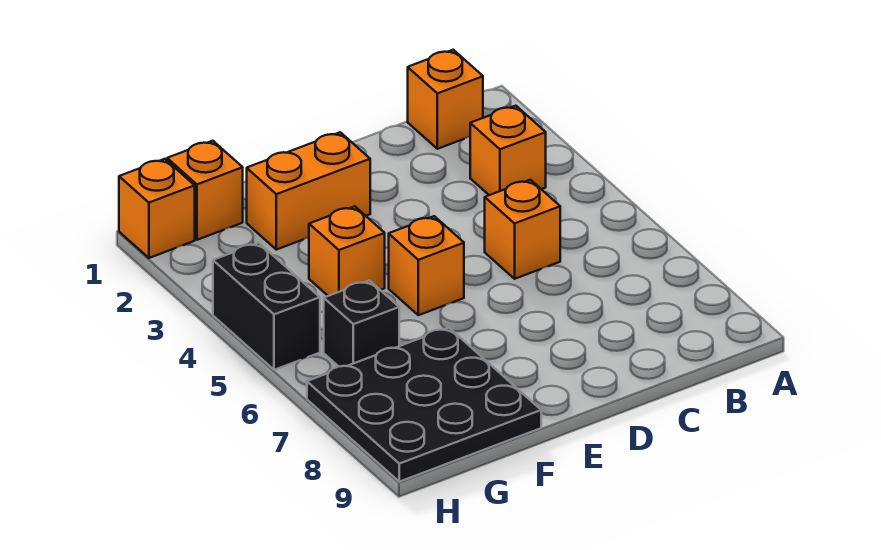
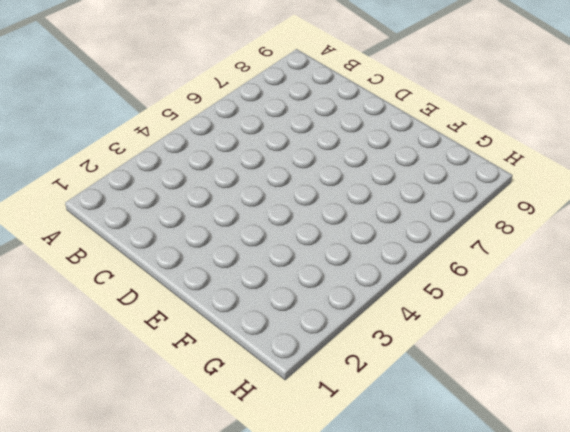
none -> orange brick B1 level 1
none -> orange brick B3 level 1

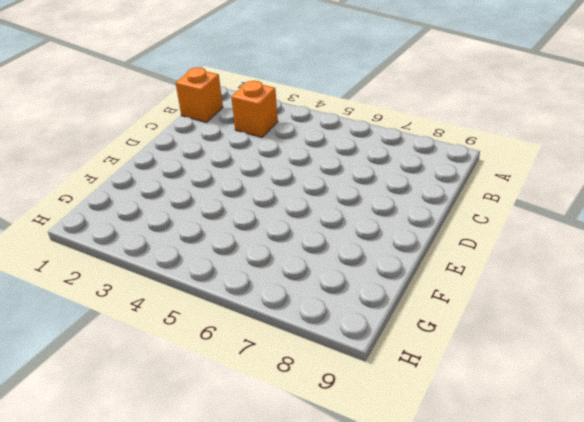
none -> orange brick C5 level 1
none -> orange brick E2:F2 level 1

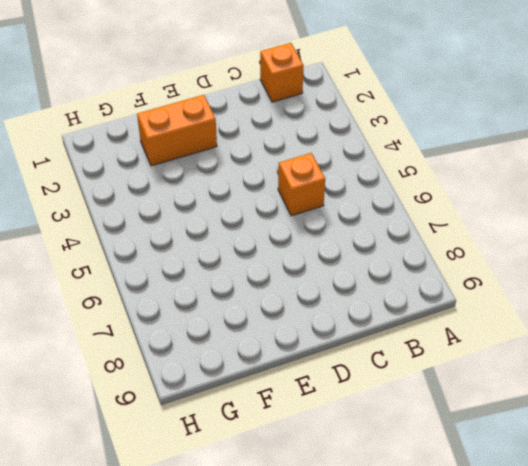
none -> orange brick B3 level 1
none -> orange brick E5 level 1

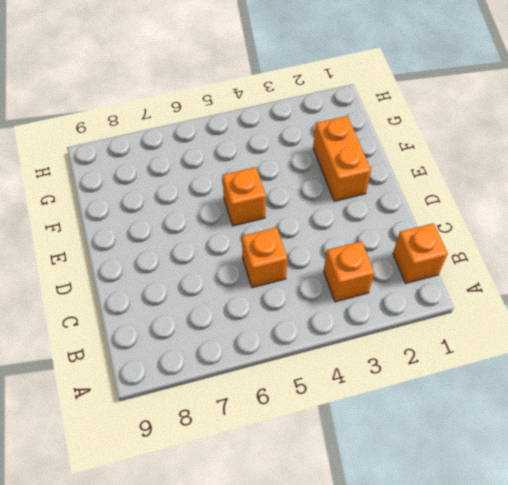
none -> orange brick F4 level 1
none -> black plate F7:H9 level 1

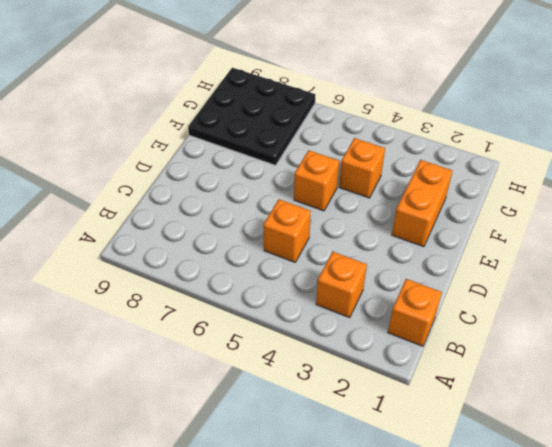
none -> orange brick G1 level 1
none -> black brick G6 level 1

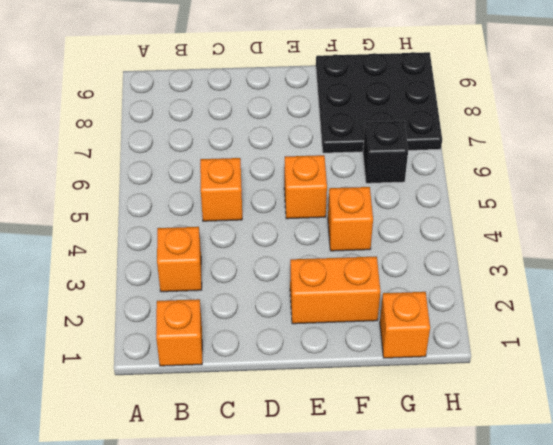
none -> orange brick H1 level 1
none -> black brick H4:H5 level 1

